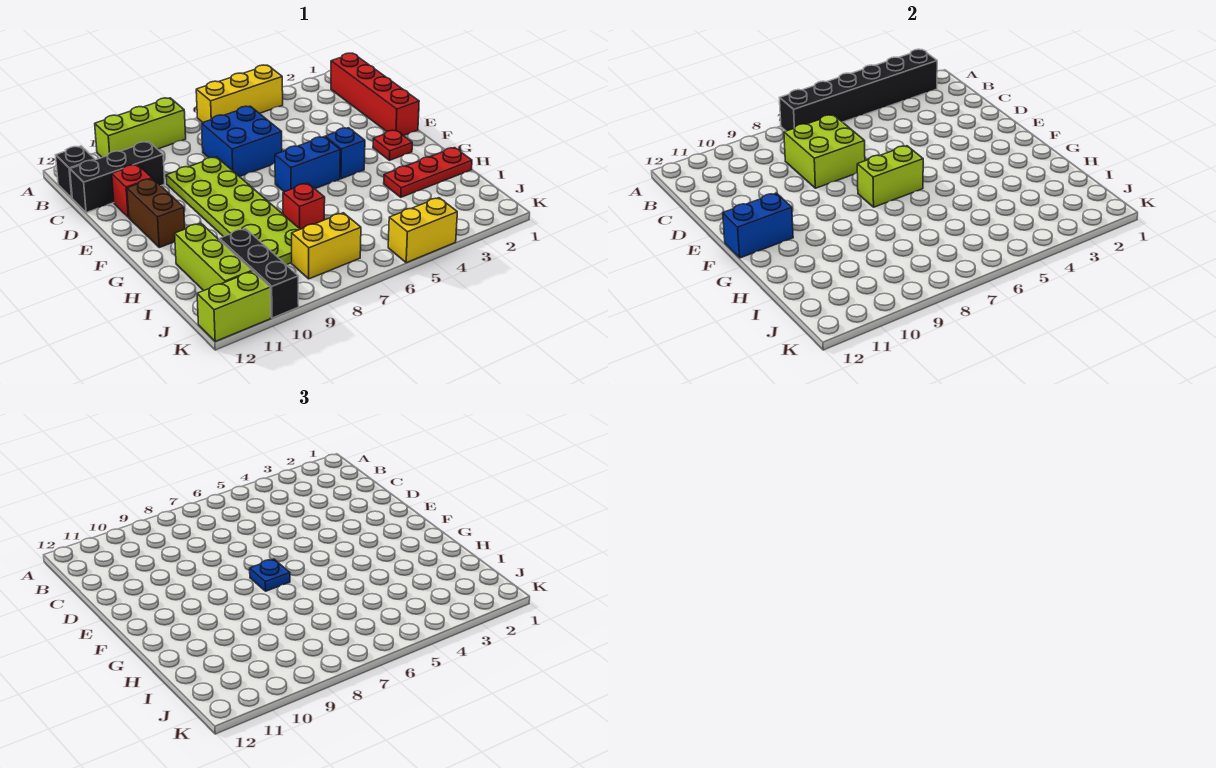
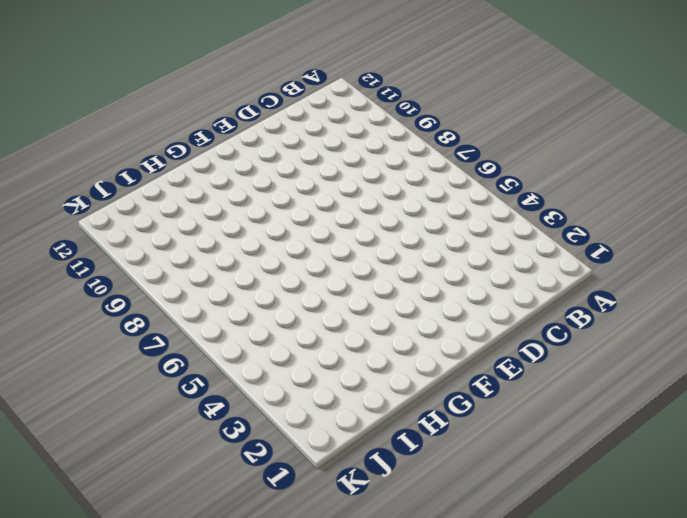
none -> yellow brick A4:A6 level 1
none -> lime brick A8:A10 level 1
none -> red brick B1:E1 level 1

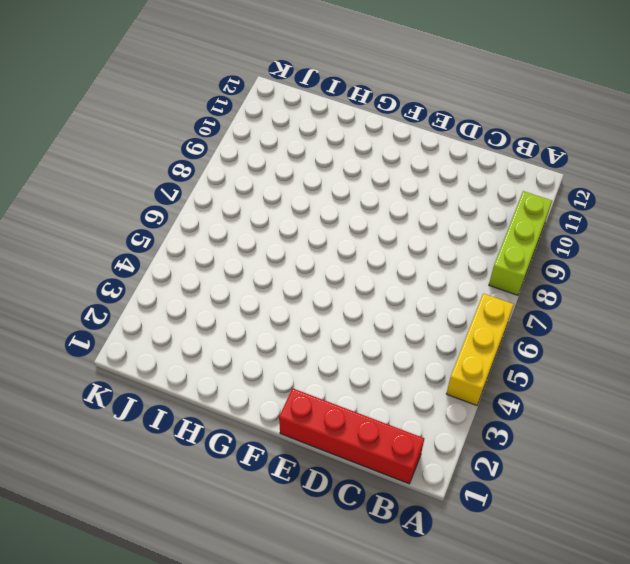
none -> black brick B12 level 1
none -> blue brick C6:D7 level 1
none -> black brick C10:C12 level 1

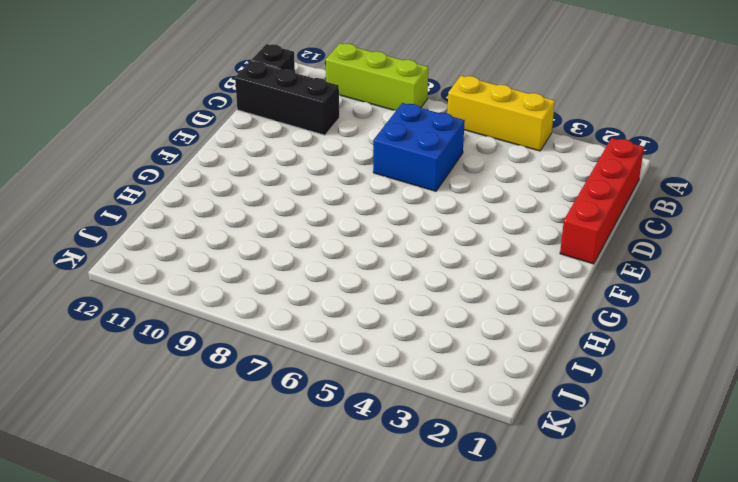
none -> lime plate D8:I9 level 1
none -> red brick D11 level 1
none -> brown brick E11:F11 level 1

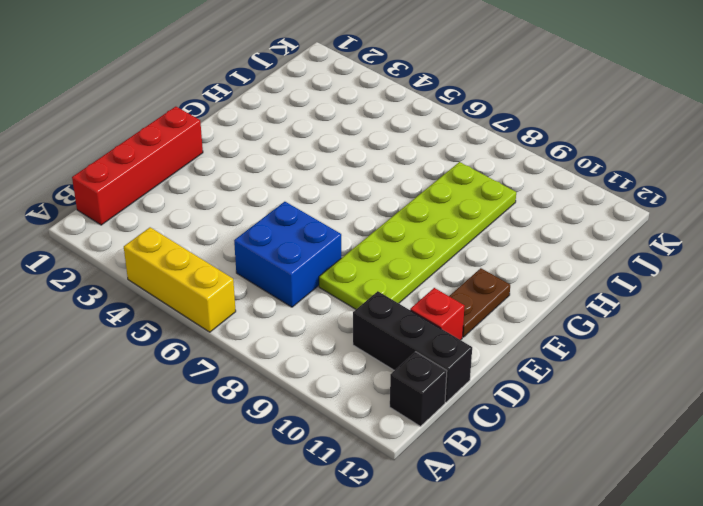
brown plate E11:F11 level 1 -> brown brick E11:F11 level 1
none -> lime brick A8:A10 level 1
none -> red plate F2 level 1
none -> blue brick F4 level 1

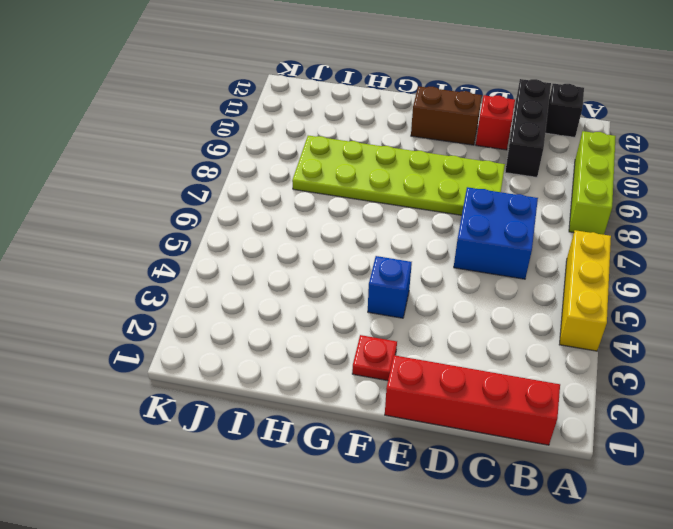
none -> blue brick F5:F6 level 1
none -> red plate H1:H3 level 1
none -> red brick H7 level 1

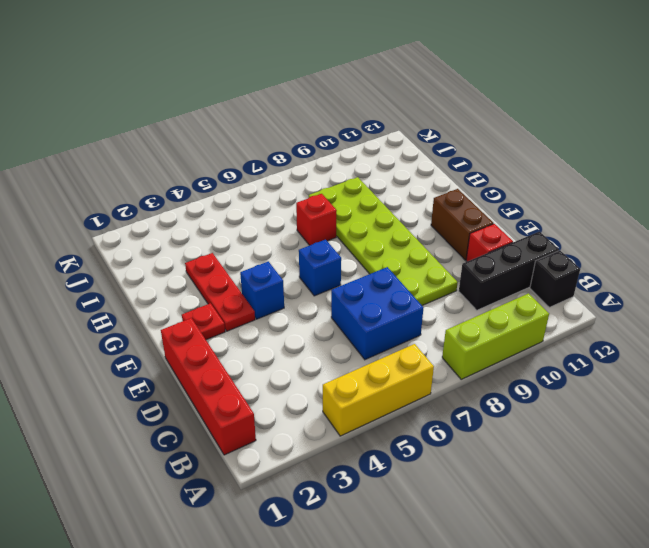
red plate F3:H3 level 1 -> red plate H1:H3 level 1
blue brick F6 level 1 -> blue brick F5:F6 level 1
none -> lime brick H11:J11 level 1
none -> black brick I10:K10 level 1
none -> yellow brick J7:J8 level 1

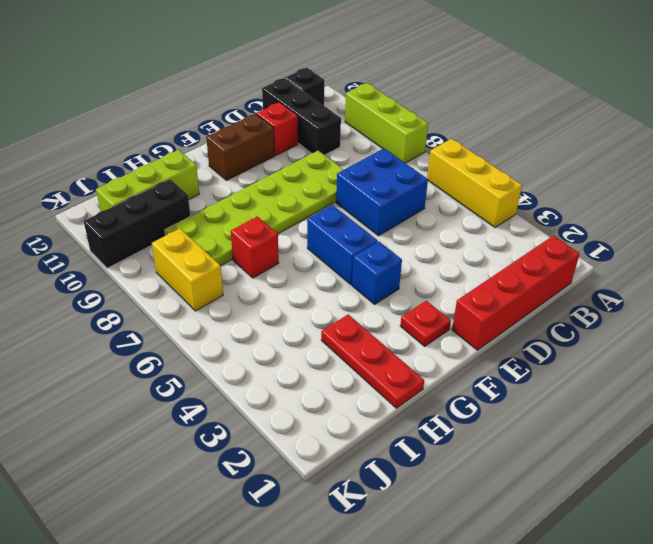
none -> yellow brick K4:K5 level 1
none -> lime brick K11:K12 level 1
none -> black brick A2:A7 level 2

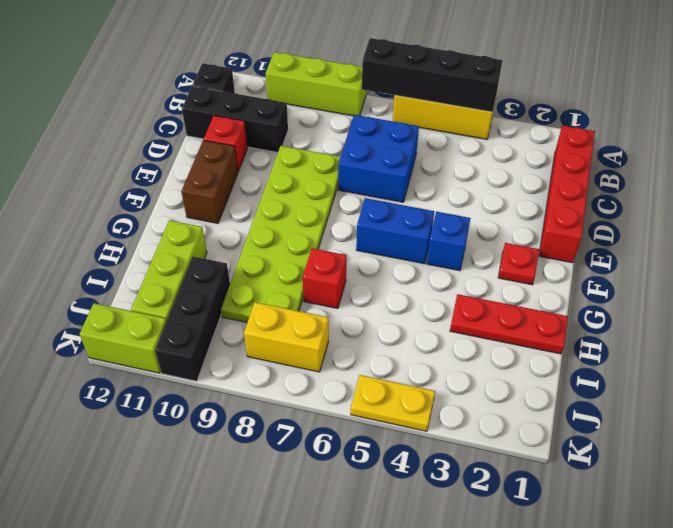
black brick A4:A7 level 2 -> black brick A2:A7 level 2
yellow plate K4:K5 level 1 -> yellow brick K4:K5 level 1
none -> lime brick C7:D8 level 2
none -> lime brick F6:F7 level 2
none -> blue brick F11:F12 level 2

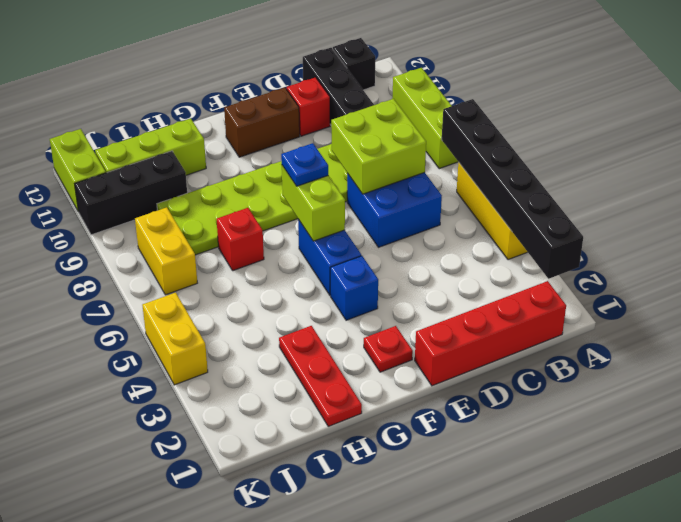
none -> blue brick F11:F12 level 2

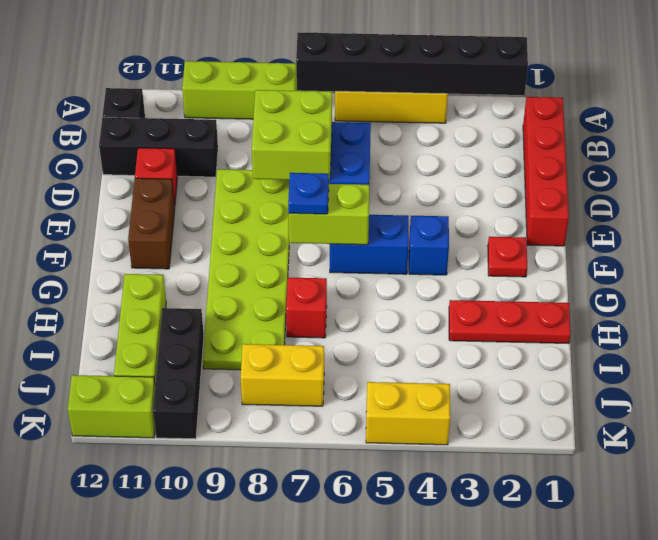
none -> blue brick F11:F12 level 2

